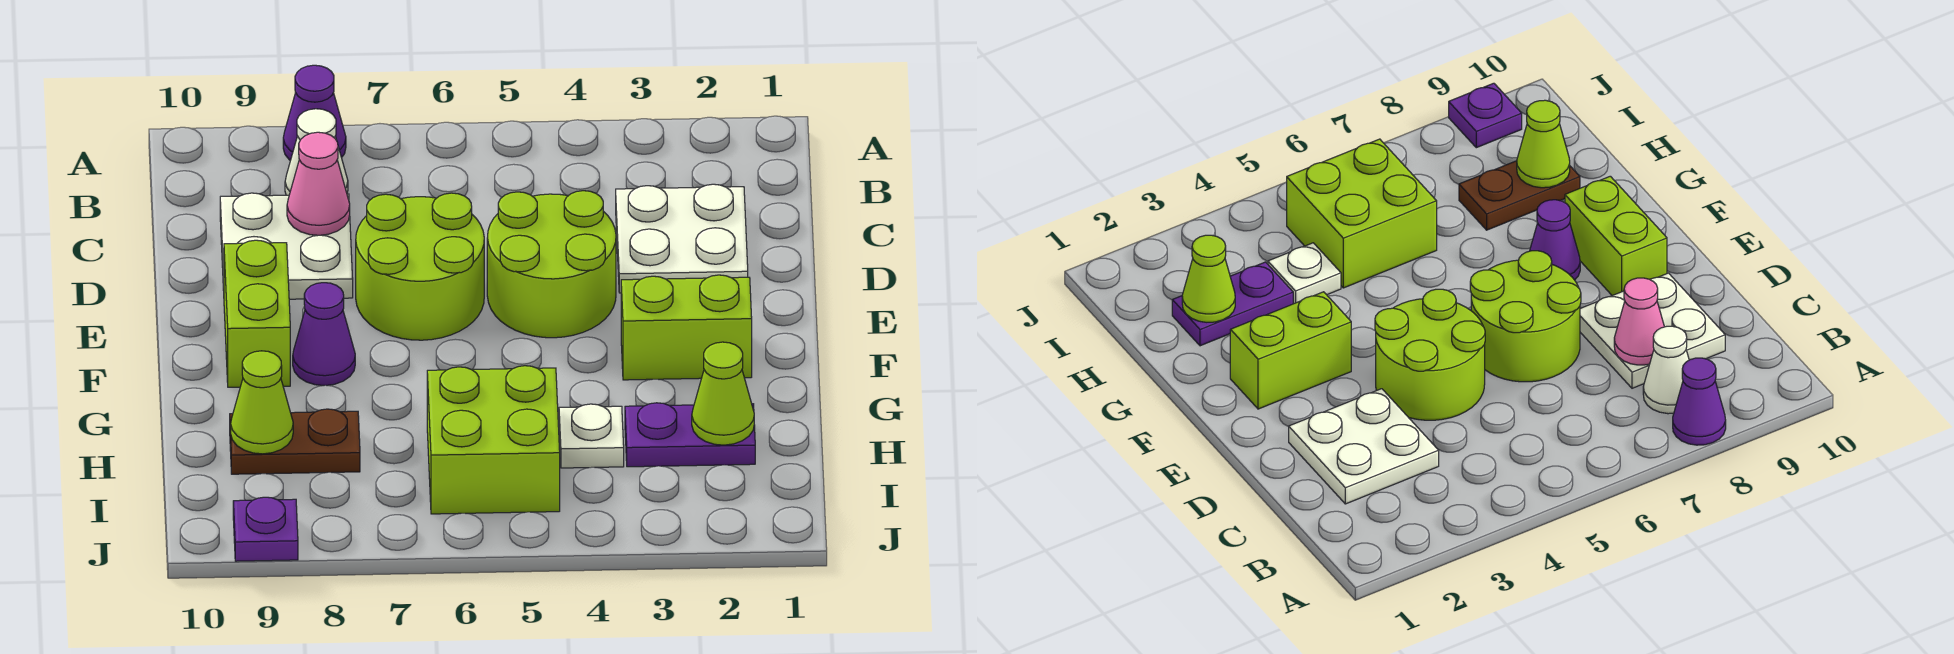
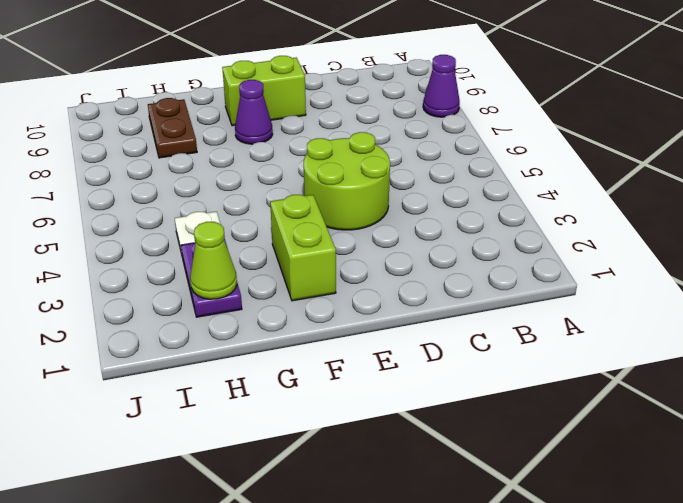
none -> white cone B8 level 1
none -> white plate C2:D3 level 1
none -> white plate C8:D9 level 1

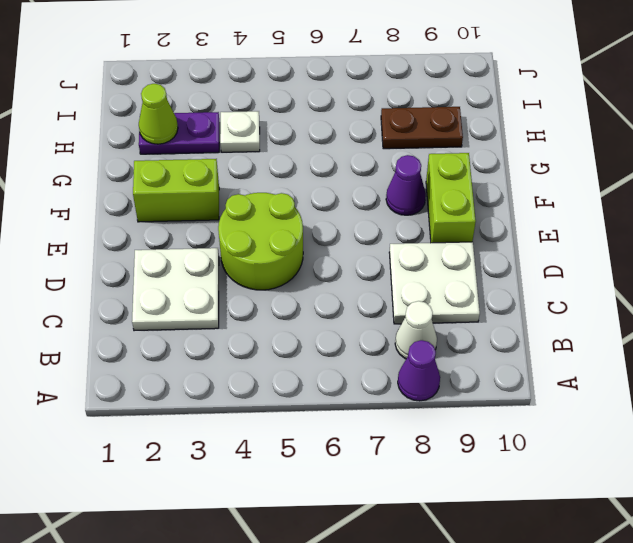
none -> lime round brick D6:E7 level 1
none -> lime brick H5:I6 level 1
none -> purple plate J9 level 1

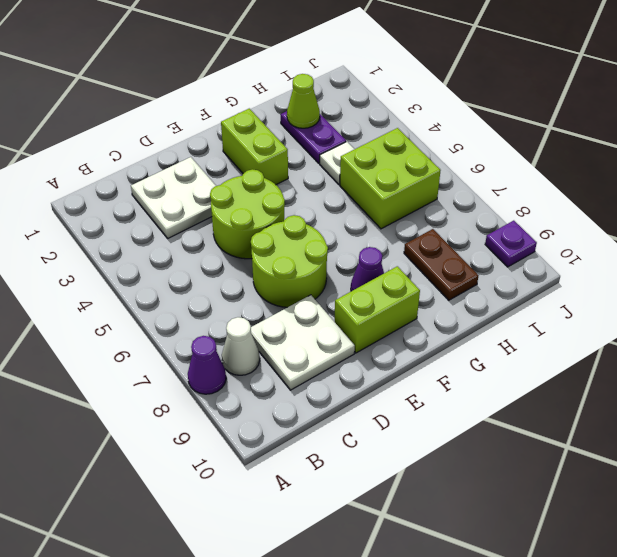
none -> pink cone C8 level 2
none -> lime cone H9 level 2

